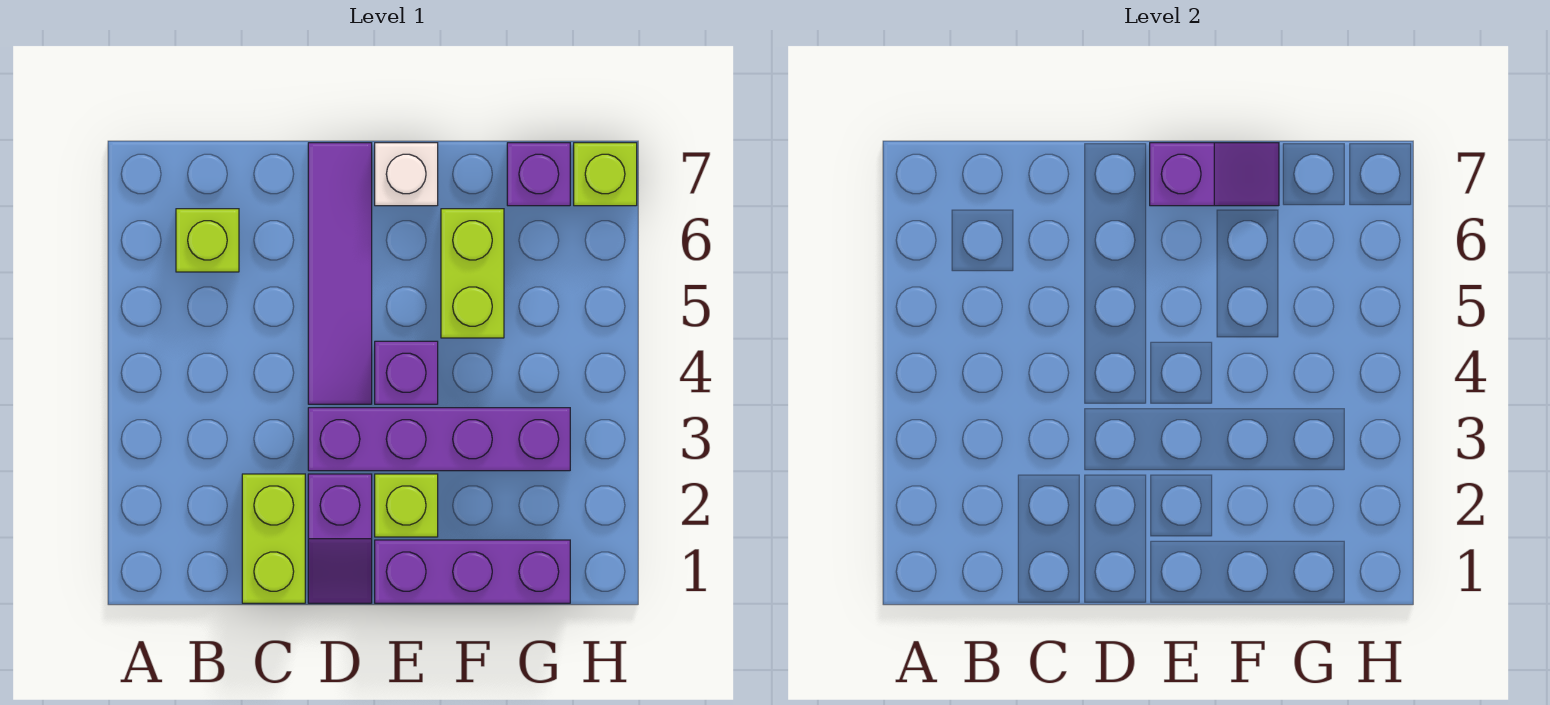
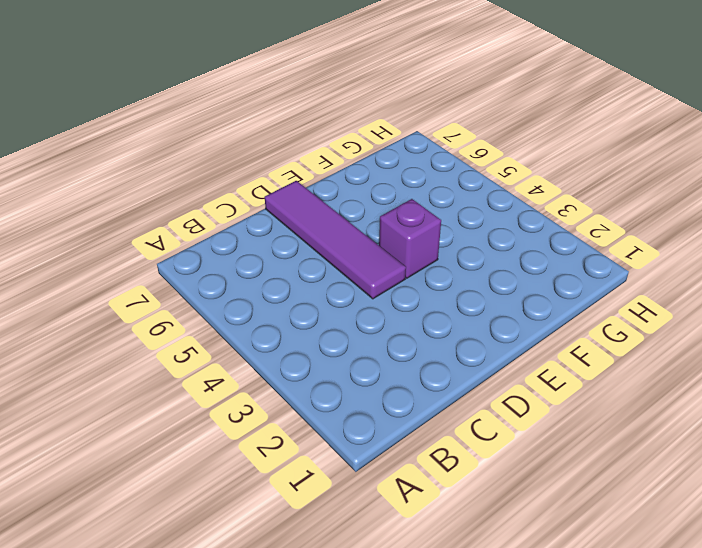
none -> lime brick B6 level 1
none -> lime brick C1:C2 level 1
none -> purple slope D1:D2 level 1 top 2

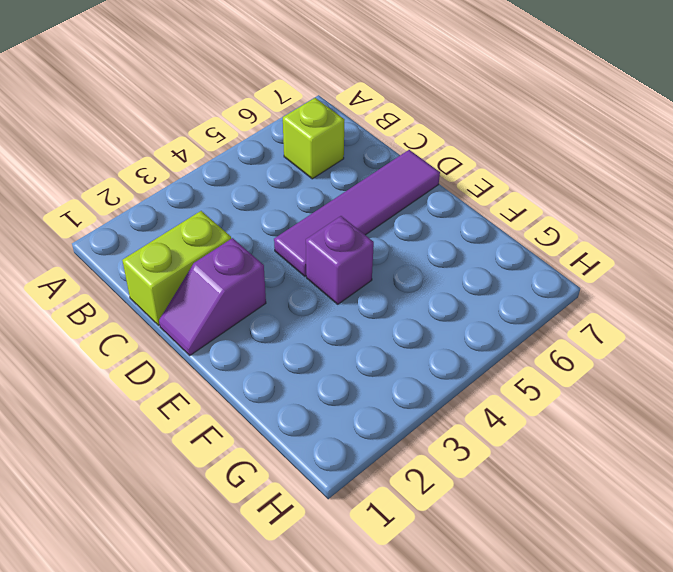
none -> purple brick D3:G3 level 1
none -> purple brick E1:G1 level 1
none -> lime brick E2 level 1

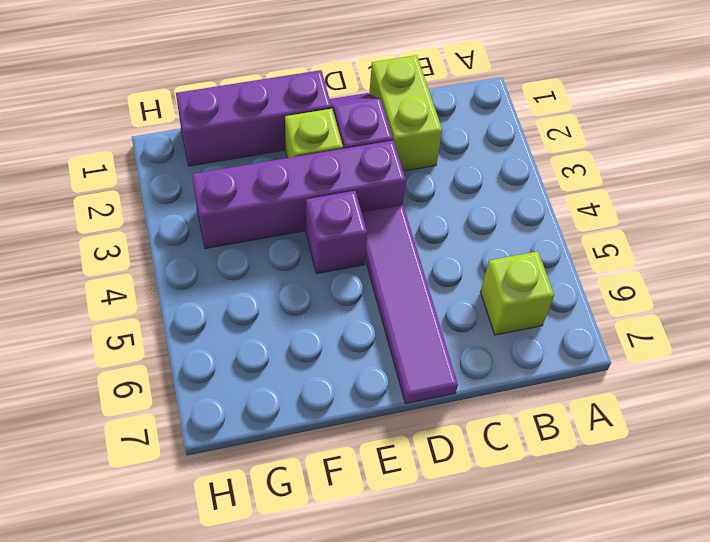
none -> white brick E7 level 1
none -> lime brick F5:F6 level 1
none -> purple brick G7 level 1

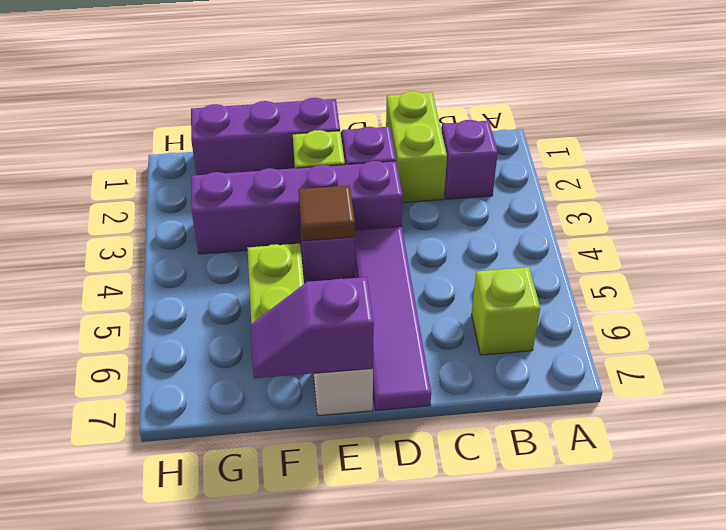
purple brick B2 level 1 -> purple brick G7 level 1
brown tile E4 level 2 -> none
none -> lime brick H7 level 1

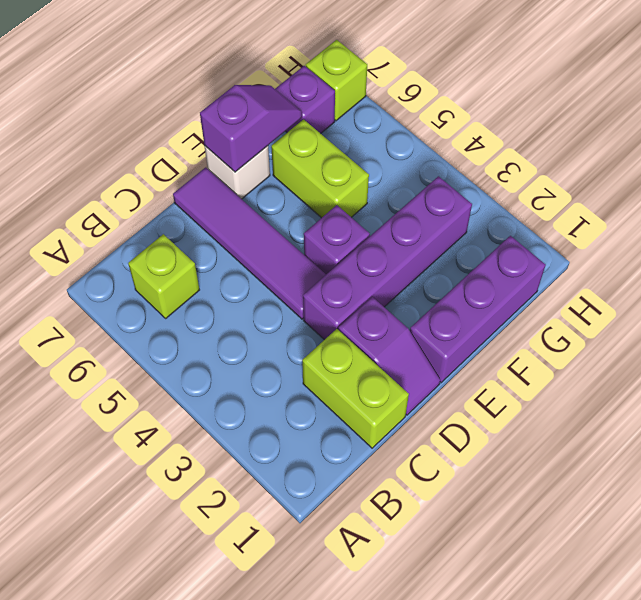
none -> lime brick E2 level 1

